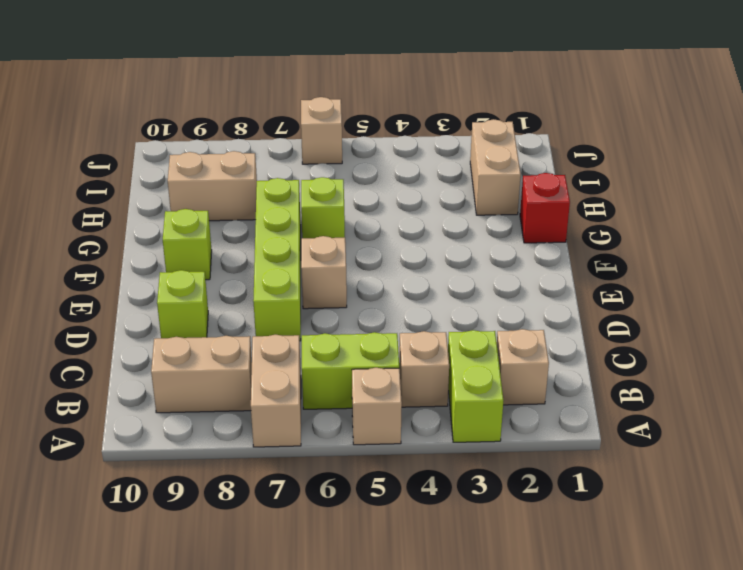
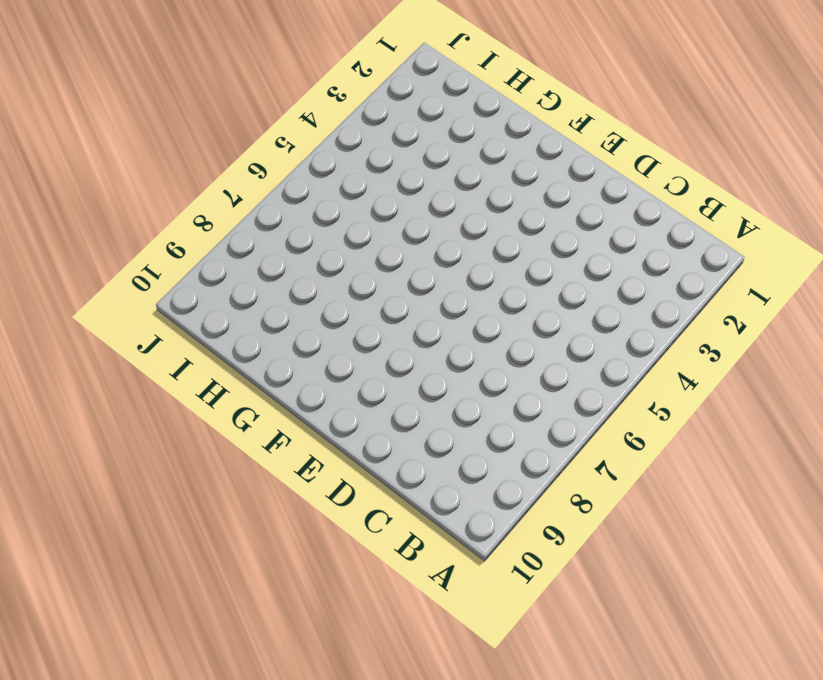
none -> lime brick A3:B3 level 1
none -> tan brick A5 level 1
none -> tan brick A7:B7 level 1

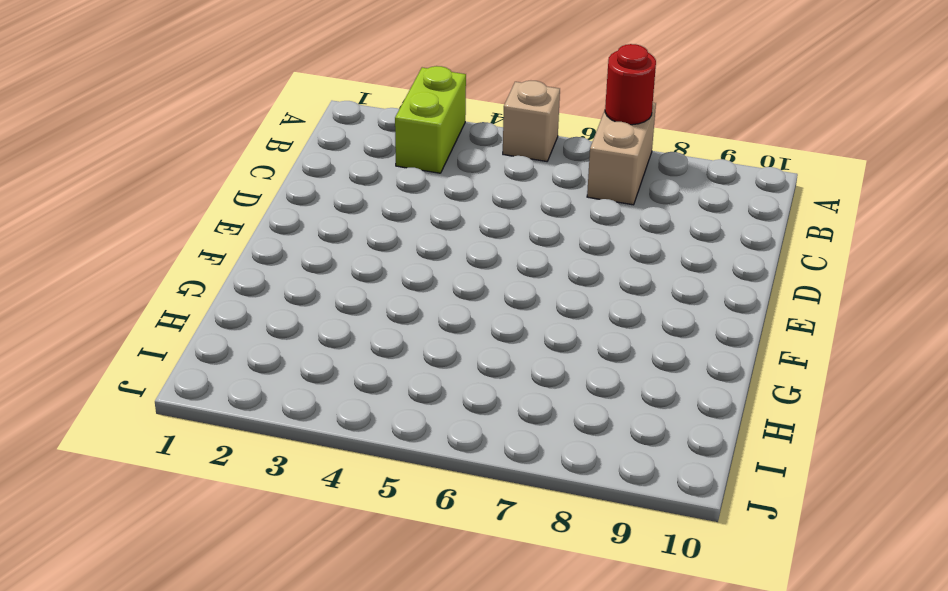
red round brick A7 level 2 -> none
none -> tan brick B2 level 1
none -> tan brick B4 level 1
none -> lime brick B5:B6 level 1

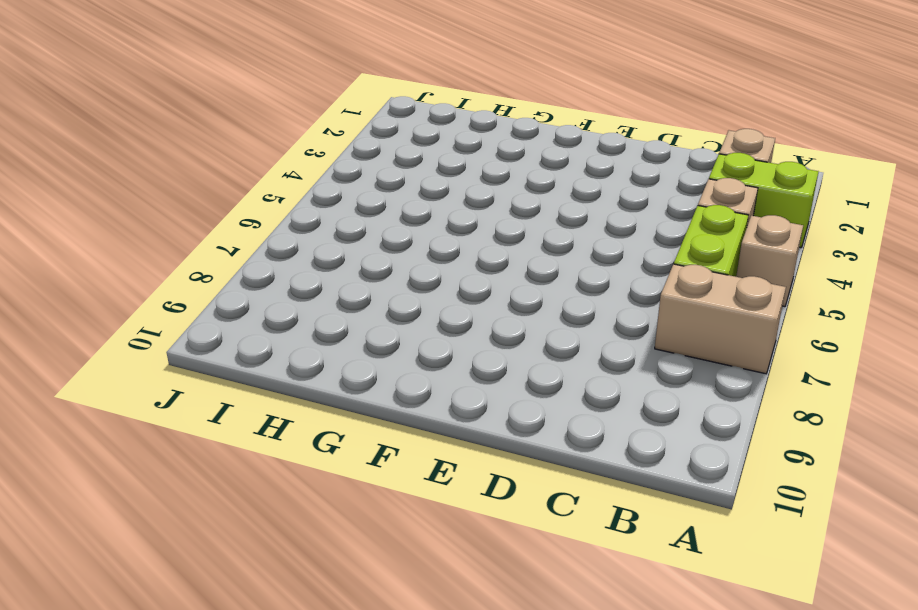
none -> tan brick B8:B9 level 1
none -> lime brick D7:G7 level 1
none -> lime brick D9 level 1

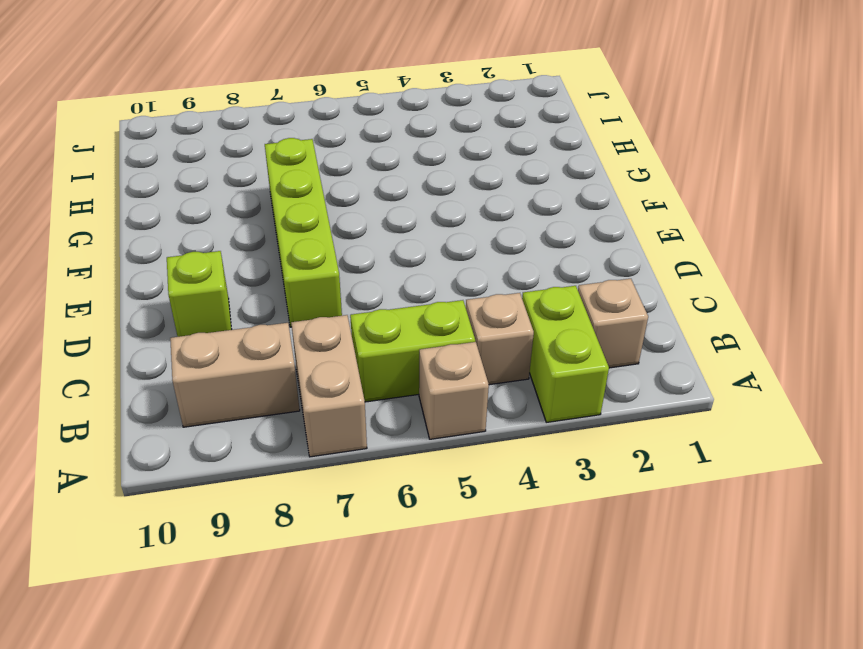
none -> tan brick E6 level 1
none -> lime brick F9 level 1
none -> red brick G1 level 1

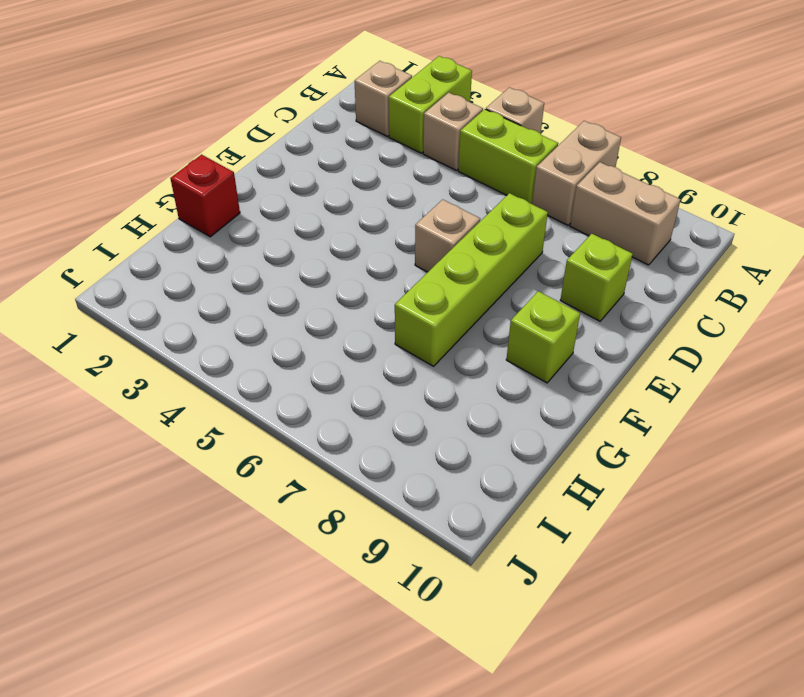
none -> lime brick G6 level 1
none -> tan brick H2:I2 level 1
none -> tan brick H8:H9 level 1

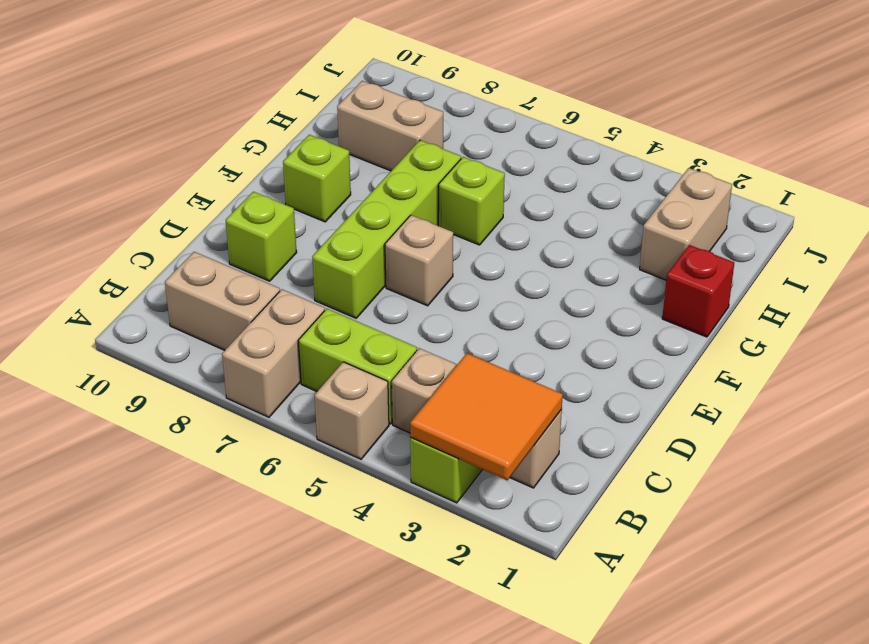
orange tile A2:B3 level 2 -> none
none -> tan brick J6 level 1

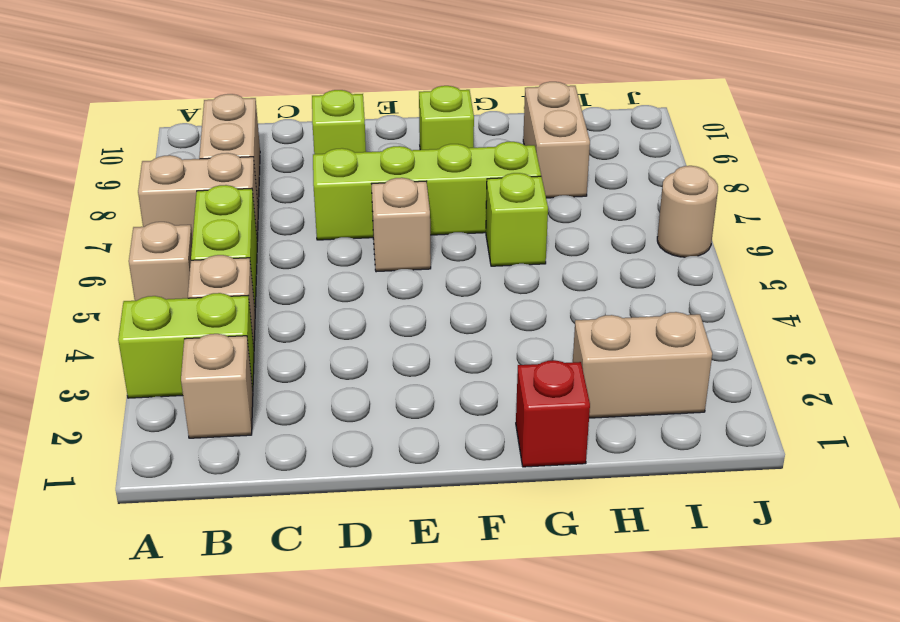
tan round brick J6 level 1 -> tan brick J6 level 1

